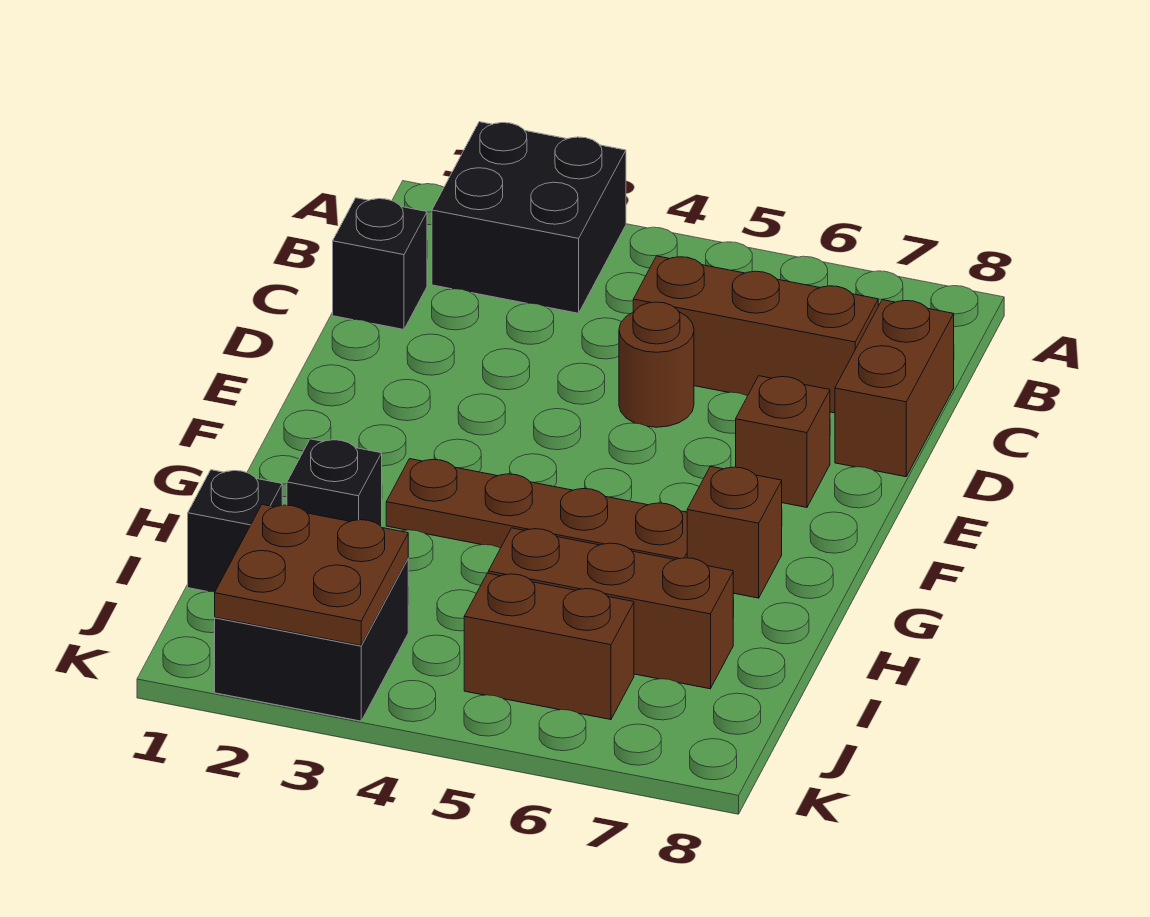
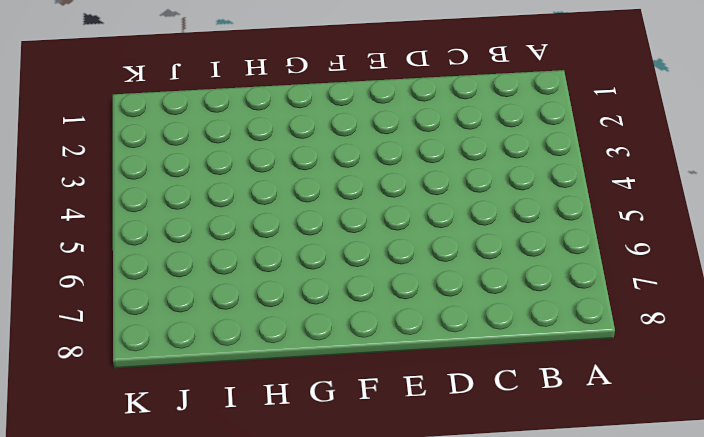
none -> black brick A2:B3 level 1
none -> black brick C1 level 1
none -> brown brick C5:C7 level 1

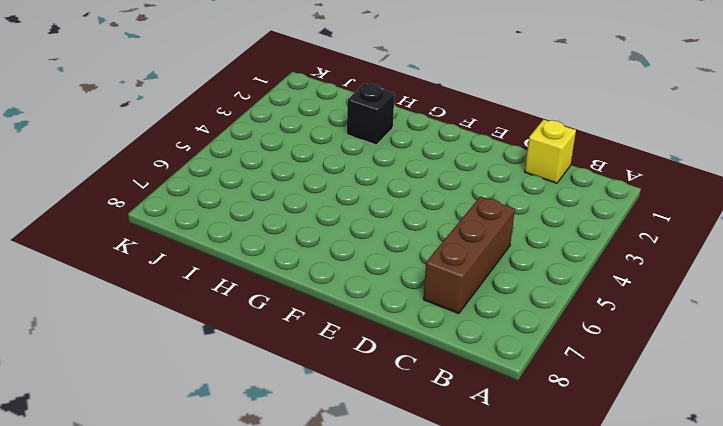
yellow brick C1 level 1 -> black brick C1 level 1
none -> black brick A2:B3 level 1
none -> brown brick C8:D8 level 1
none -> brown round brick D5 level 1

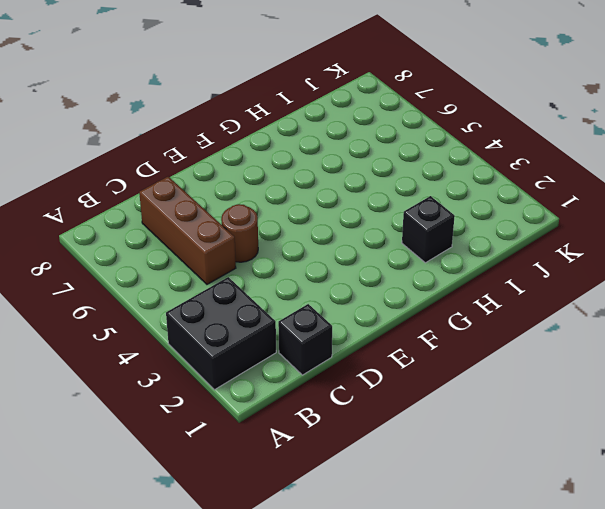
none -> brown brick C8:D8 level 1
none -> brown brick E7 level 1
none -> brown plate G3:G6 level 1

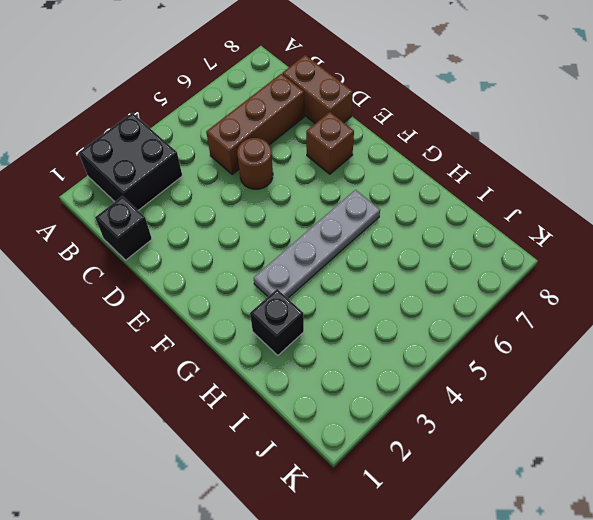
grey plate G3:G6 level 1 -> brown plate G3:G6 level 1
none -> brown brick G7 level 1
none -> black brick I1 level 1
none -> brown brick I5:I7 level 1

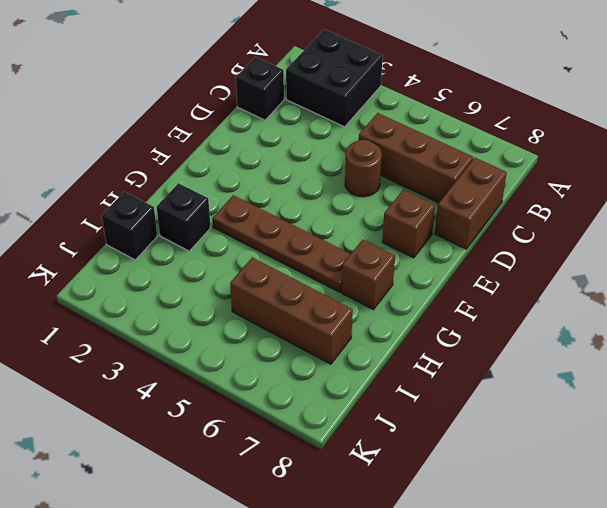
none -> black brick J2:K3 level 1
none -> brown brick J5:J6 level 1
none -> brown plate J2:K3 level 2

